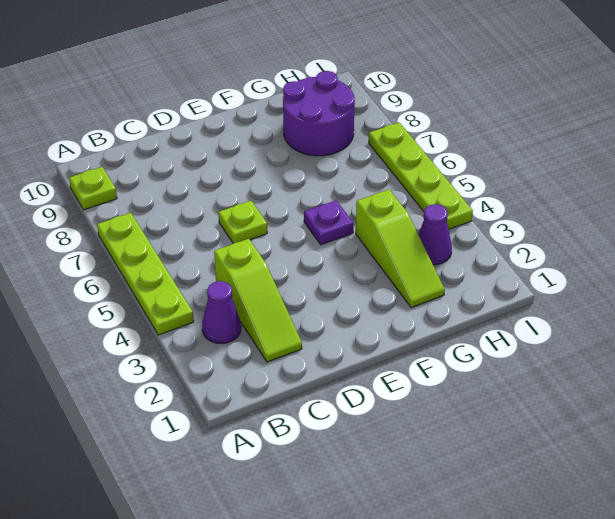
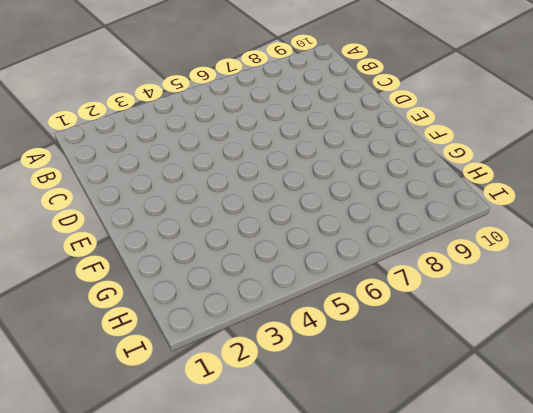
none -> lime plate A4:A7 level 1
none -> lime plate A9 level 1

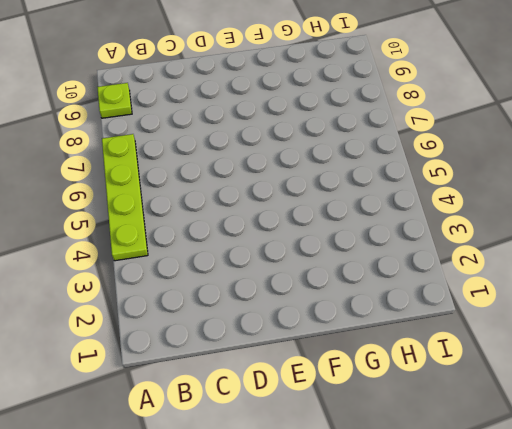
none -> purple cone B3 level 1
none -> lime slope C2:C4 level 1 top 4

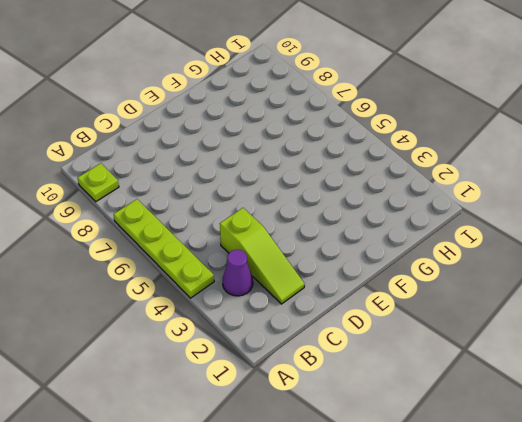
none -> lime plate D6 level 1
none -> purple plate F5 level 1

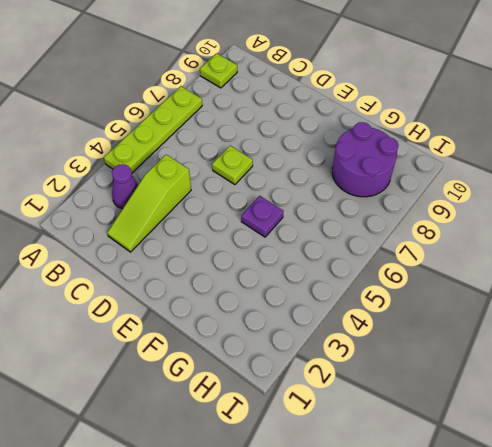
none -> lime slope G2:G4 level 1 top 4
none -> purple cone H3 level 1

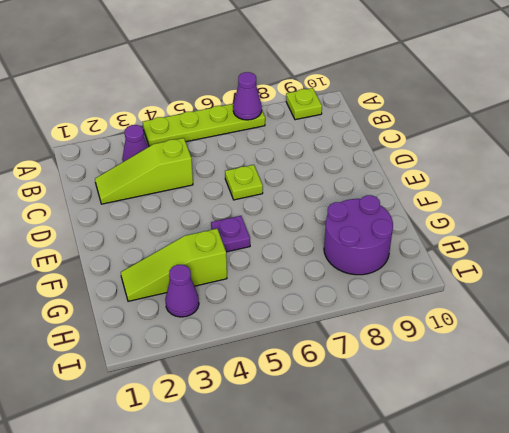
purple cone A7 level 2 -> none
none -> lime plate I4:I7 level 1

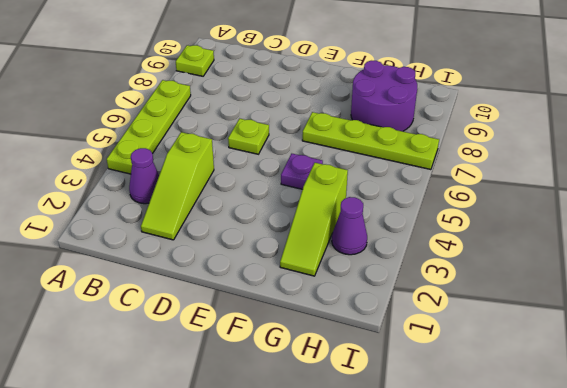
lime plate F7:I7 level 1 -> lime plate I4:I7 level 1

